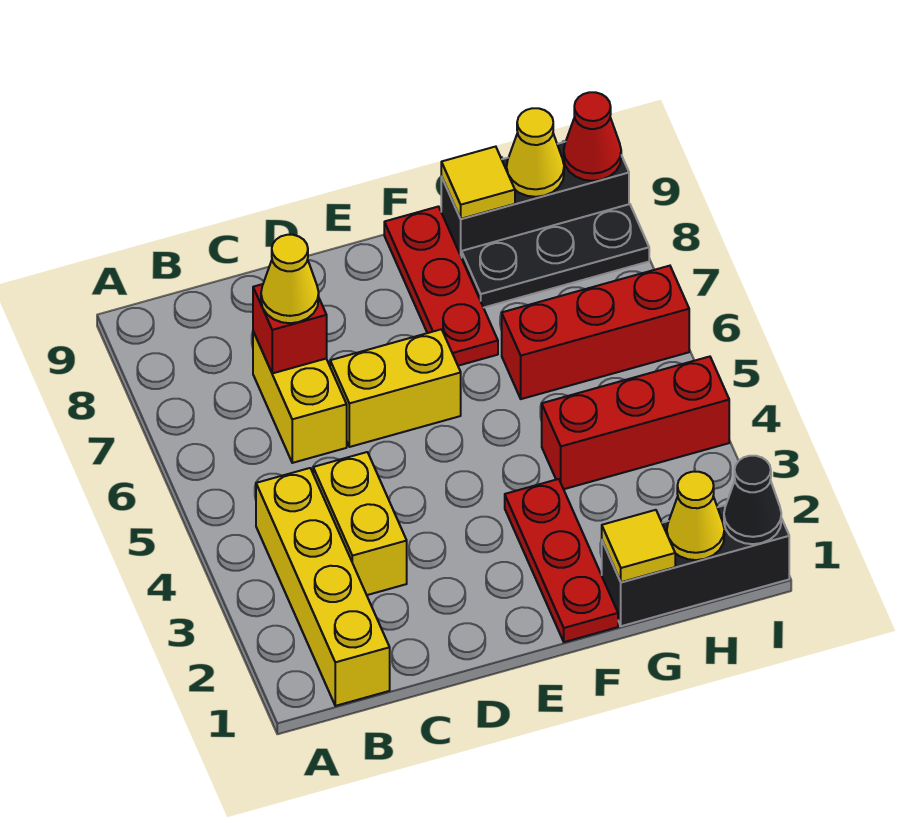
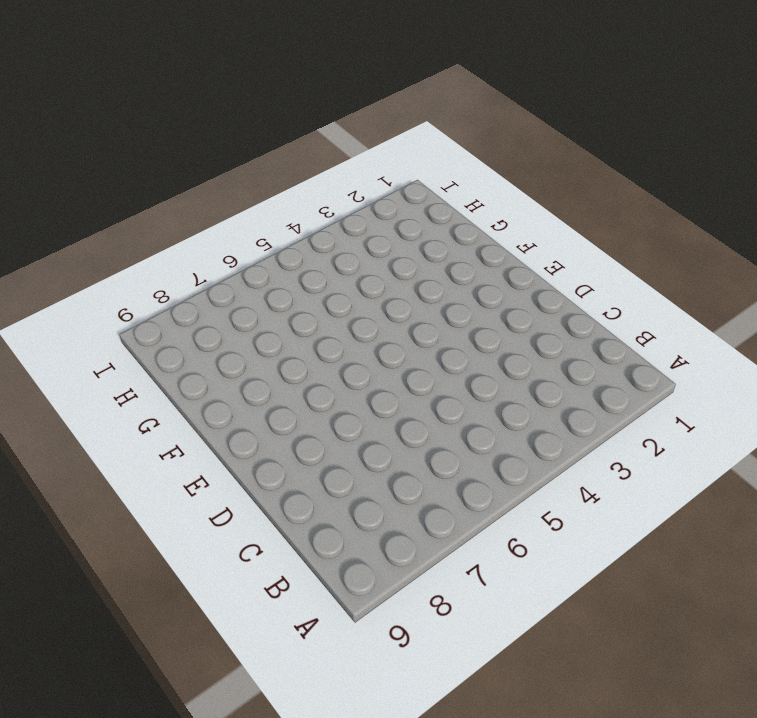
none -> yellow brick B1:B4 level 1
none -> yellow brick C3:C4 level 1
none -> yellow brick C6:C7 level 1

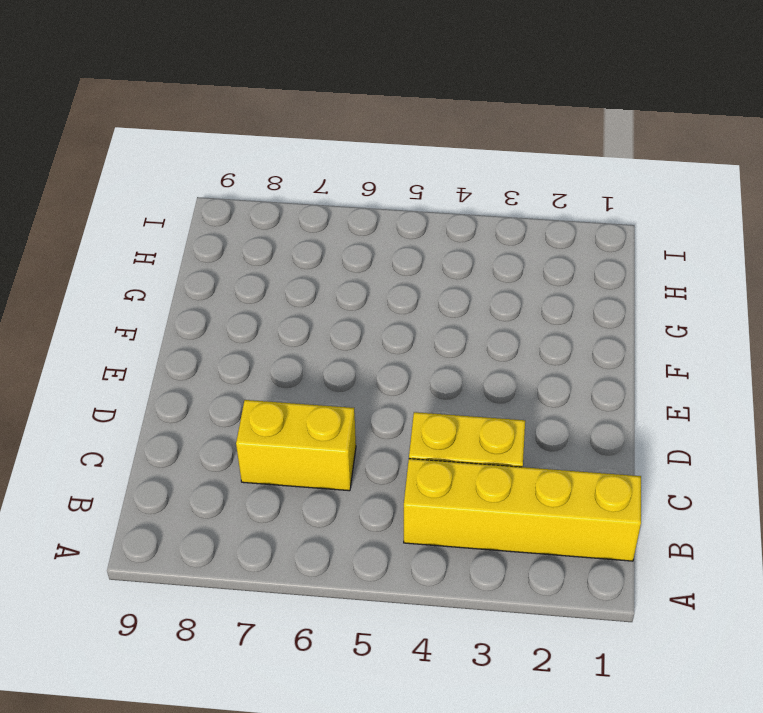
none -> yellow brick D6:E6 level 1
none -> red plate F1:F3 level 1
none -> red plate F7:F9 level 1

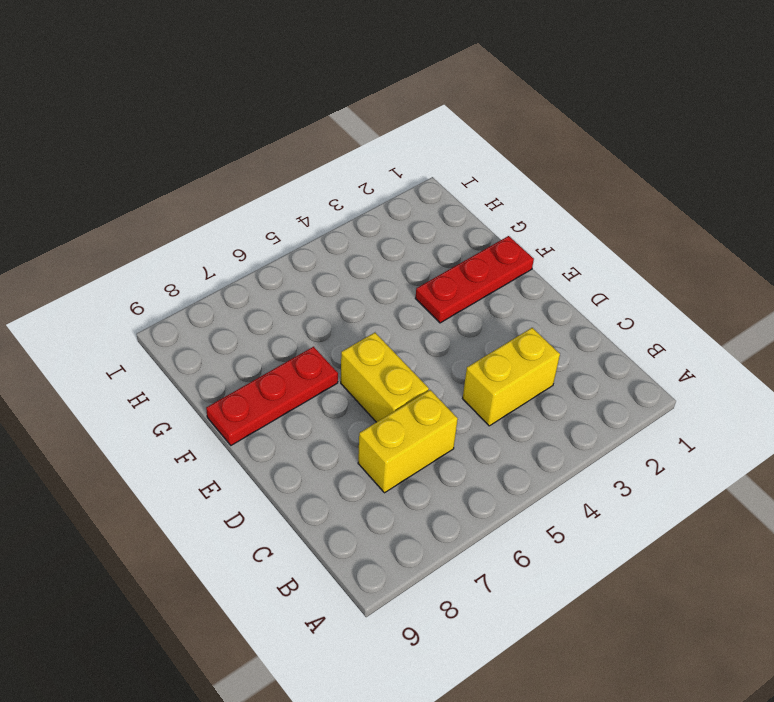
none -> yellow brick B1:B4 level 1
none -> black brick G1:I1 level 1
none -> red brick G4:I4 level 1

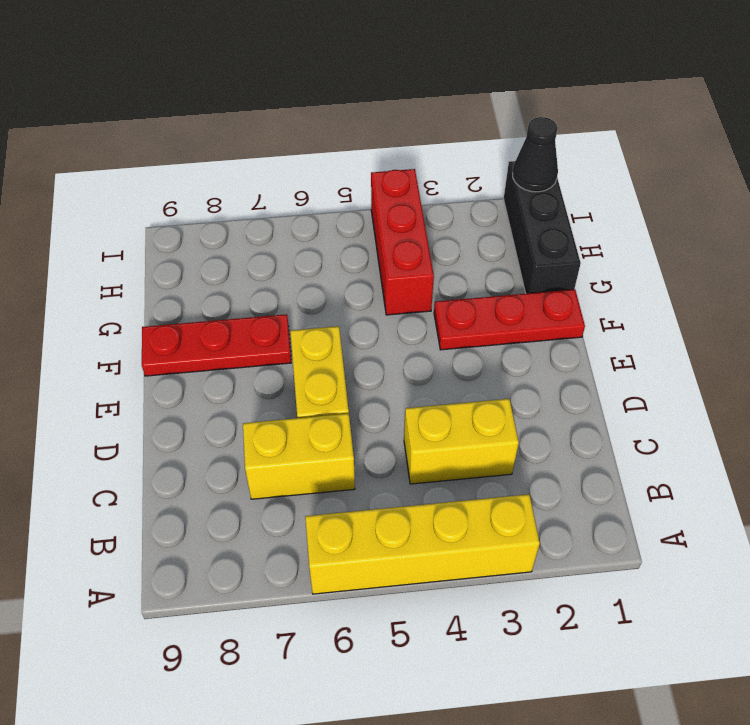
yellow brick A3:A6 level 1 -> yellow brick B1:B4 level 1
none -> red brick G6:I6 level 1
none -> black plate G8:I8 level 1
none -> black brick G9:I9 level 1

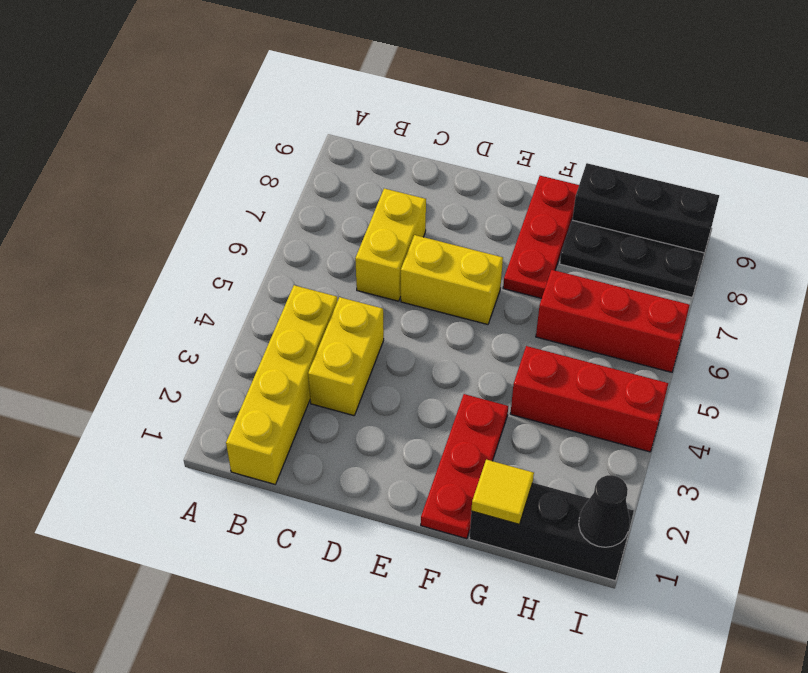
none -> red brick C7 level 2
none -> yellow tile G9 level 2
none -> yellow cone H1 level 2

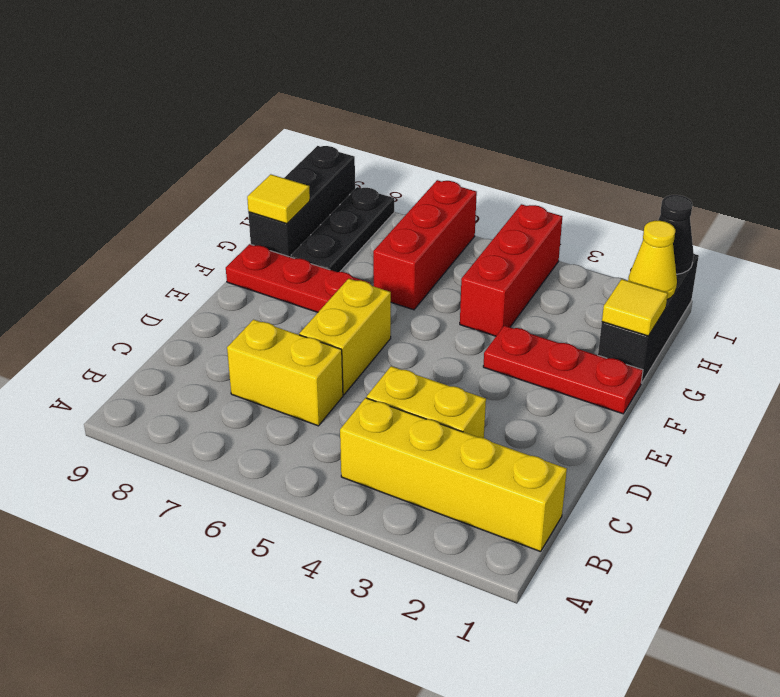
none -> red brick C7 level 2
none -> yellow cone H9 level 2
none -> red cone I9 level 2

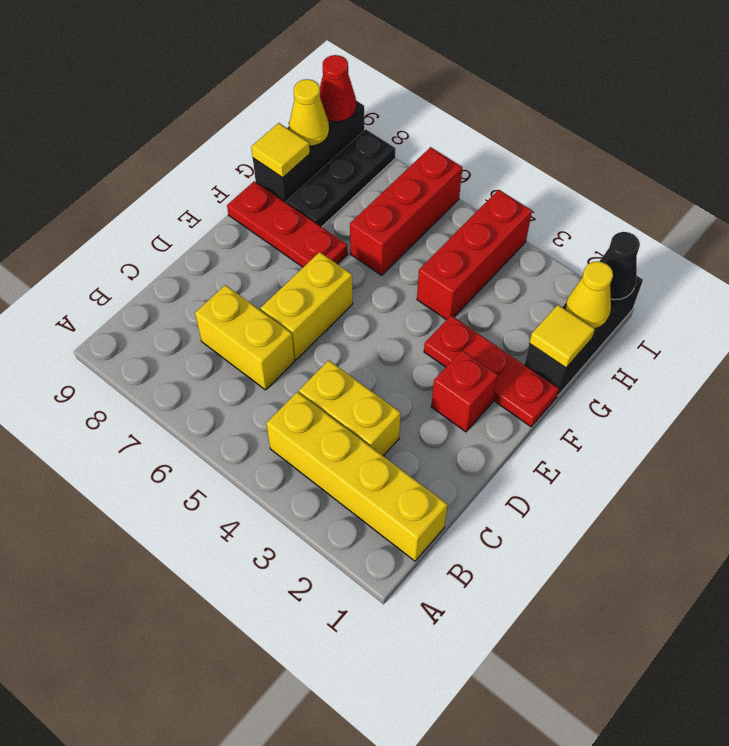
red brick E2 level 1 -> red brick C7 level 2
none -> yellow cone C7 level 3

